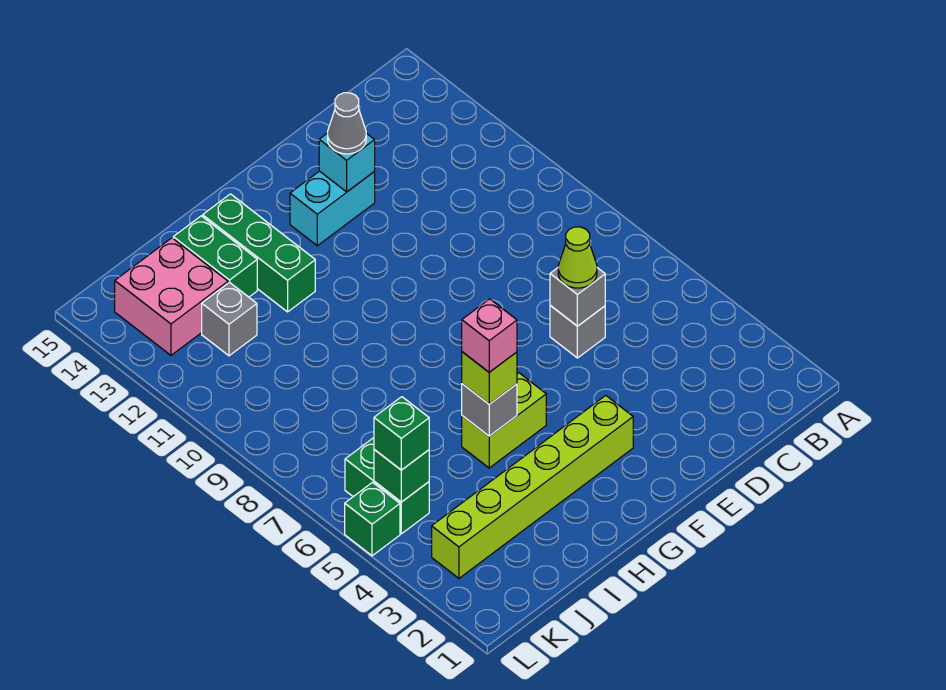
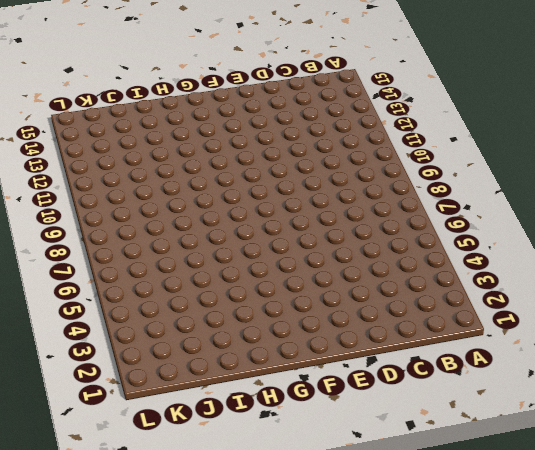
none -> grey brick D6 level 1
none -> cyan brick E13:F13 level 1
none -> lime brick F3:K3 level 1

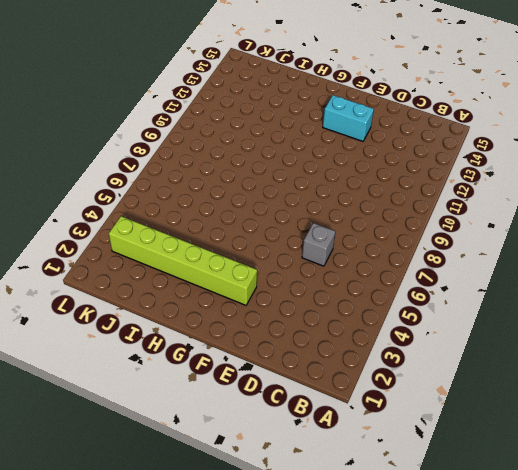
none -> lime brick G5:H5 level 1
none -> green brick H12:H14 level 1
none -> green brick I13:I14 level 1

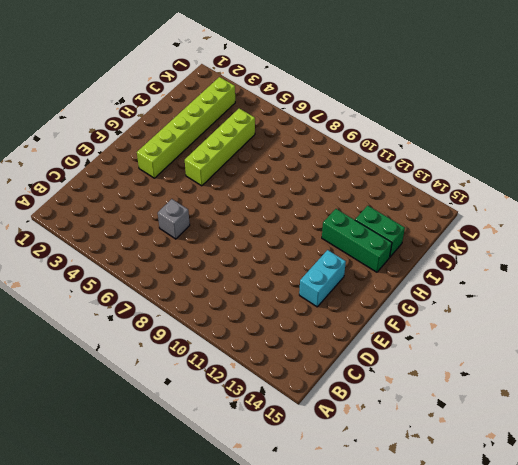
lime brick G5:J5 level 1 -> lime brick G5:H5 level 1
none -> grey brick J12 level 1
none -> pink brick J13:K14 level 1
none -> green brick K5:K6 level 1

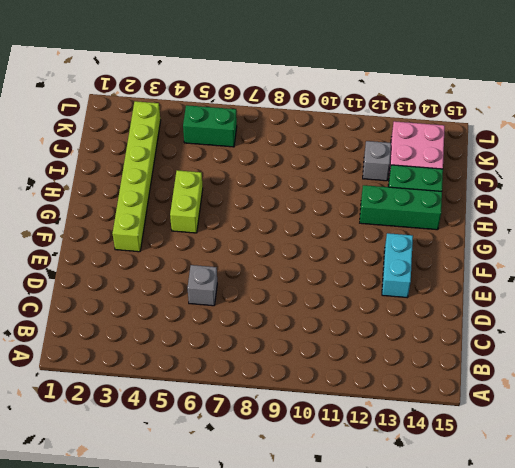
none -> green brick L5 level 1
none -> grey brick D6 level 2
none -> cyan brick E13 level 2

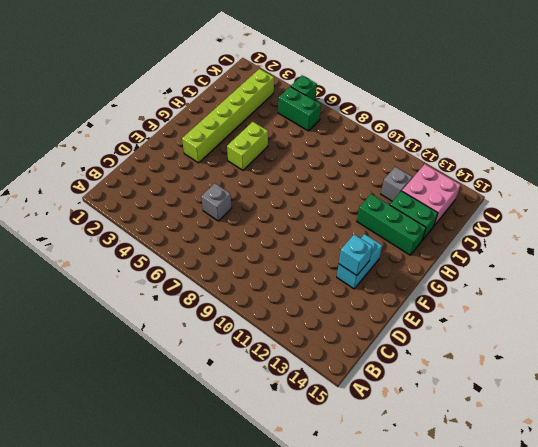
none -> grey brick D6 level 2
none -> grey brick H5 level 2
none -> green brick K5 level 2

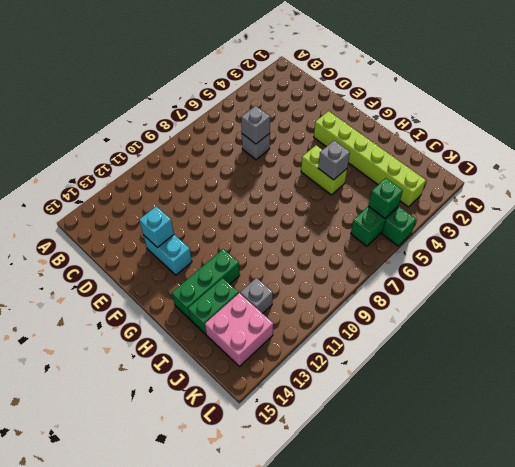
none -> lime cone D6 level 3
none -> grey cone E13 level 3
none -> lime brick H5 level 3

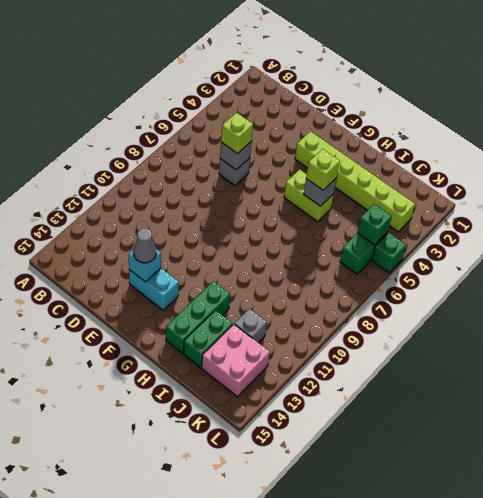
lime brick D6 level 3 -> lime cone D6 level 3
none -> green brick K5 level 3
none -> pink brick H5 level 4

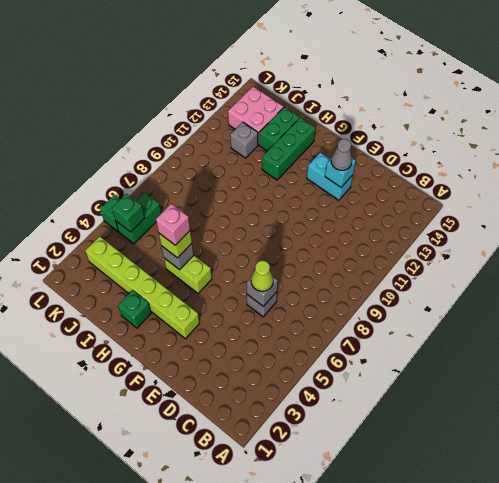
green brick H2 level 1 -> green brick K5 level 3

